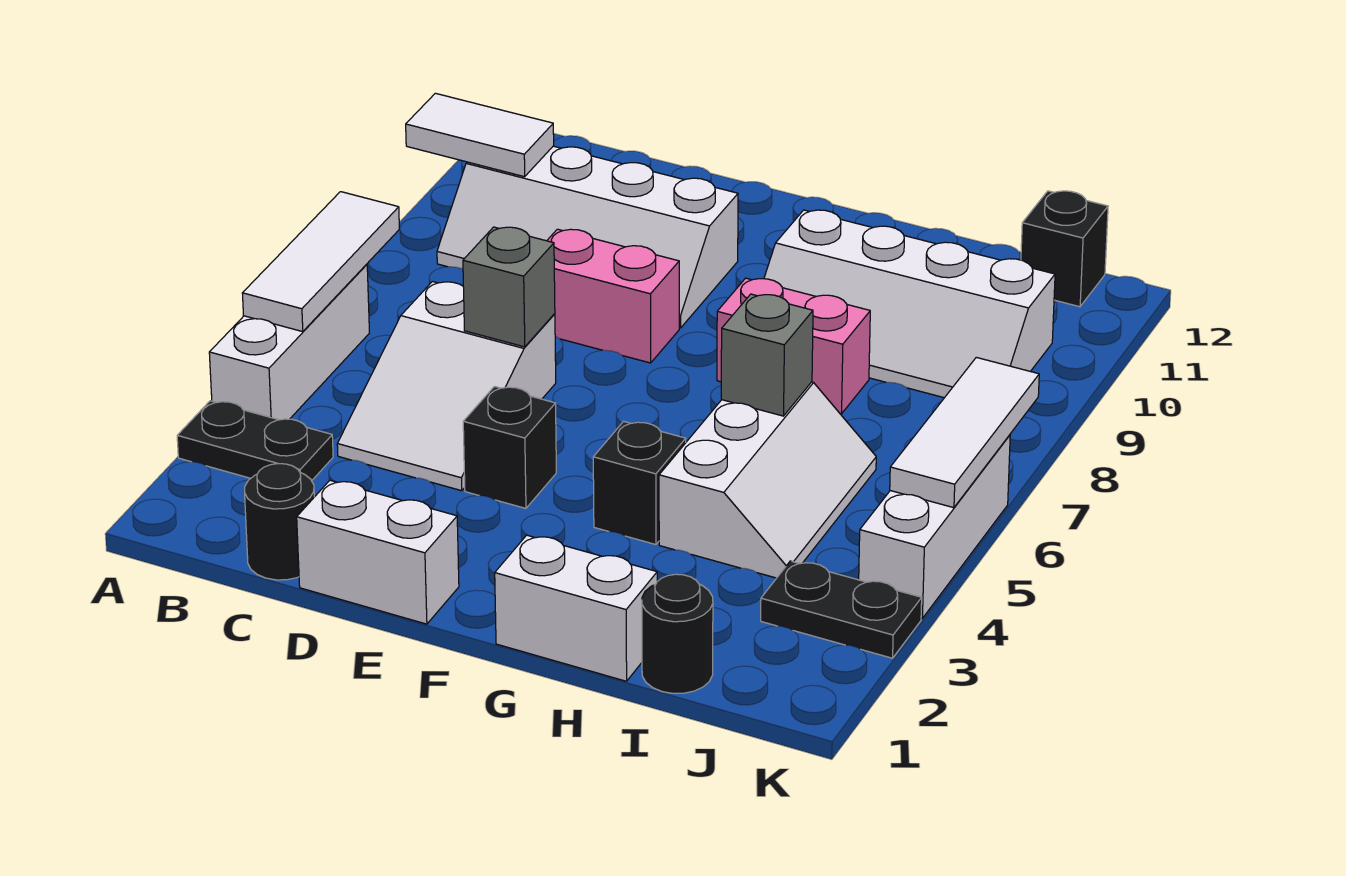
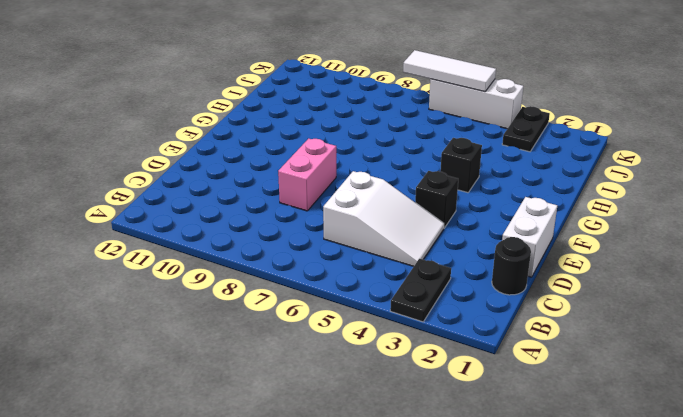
none -> white brick A4:A6 level 1
none -> white slope B9:E10 level 1 top 10
none -> white brick G1:H1 level 1

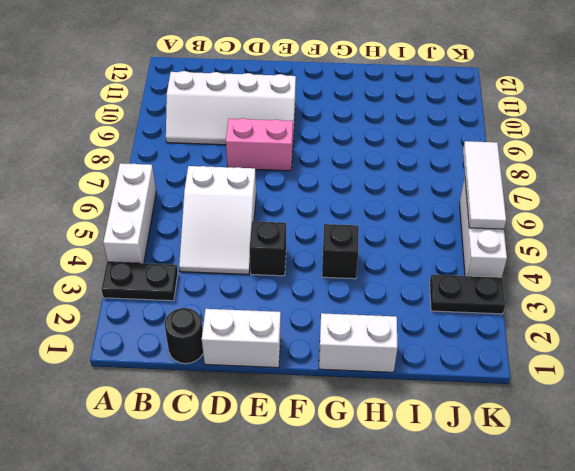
none -> pink brick G8:H8 level 1
none -> white slope G9:J10 level 1 top 10
none -> white slope H4:I6 level 1 top H

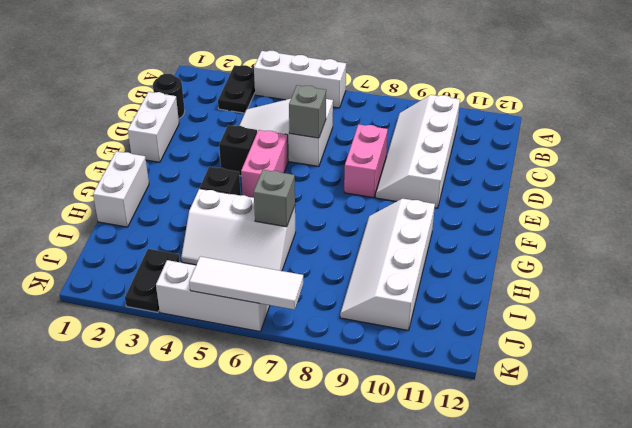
pink brick E5:F5 level 1 -> pink brick G8:H8 level 1
none -> black round brick I1 level 1
none -> black brick J12 level 1
none -> white tile A5:A7 level 2

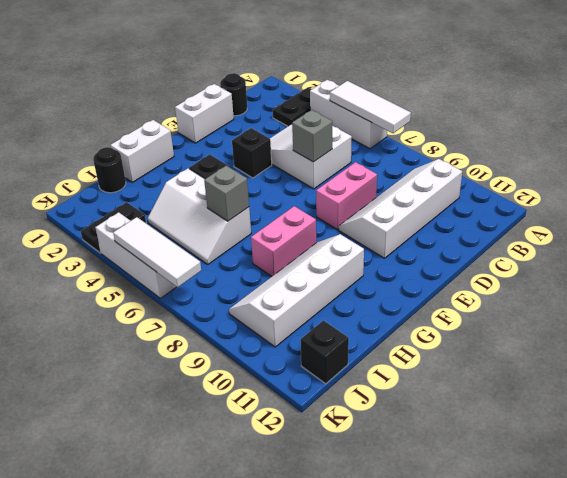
none -> white tile A10:B10 level 2

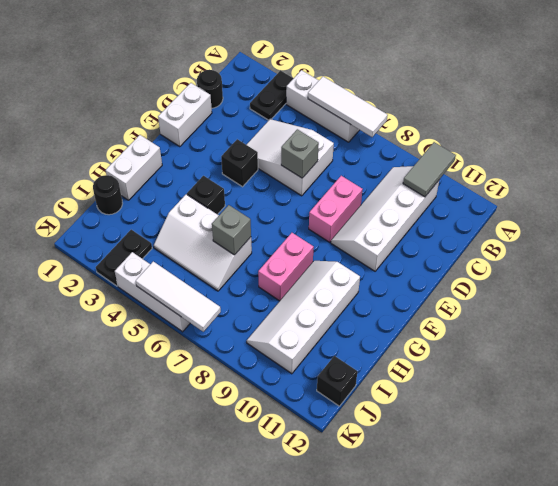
grey tile A10:B10 level 2 -> white tile A10:B10 level 2

